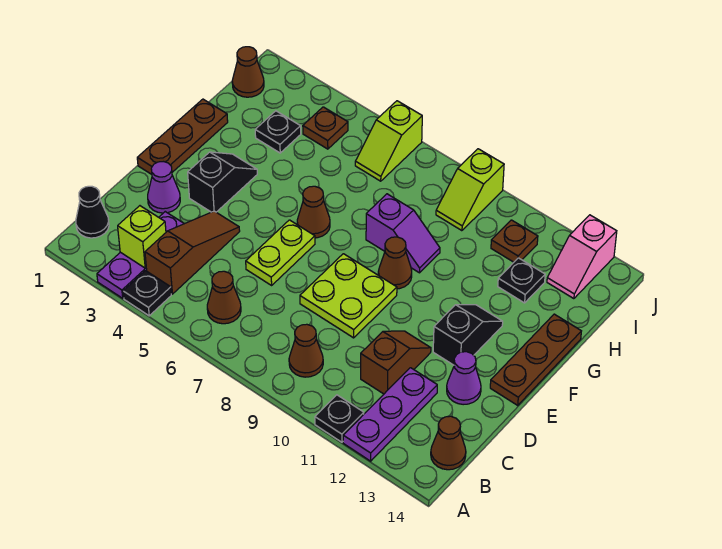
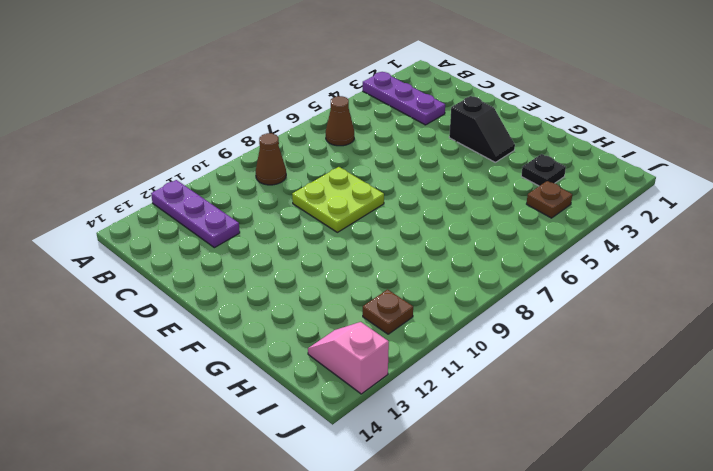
none -> black plate A4 level 1
none -> black plate A11 level 1
none -> black cone B1 level 1
none -> brown slope B4:D4 level 1 top B

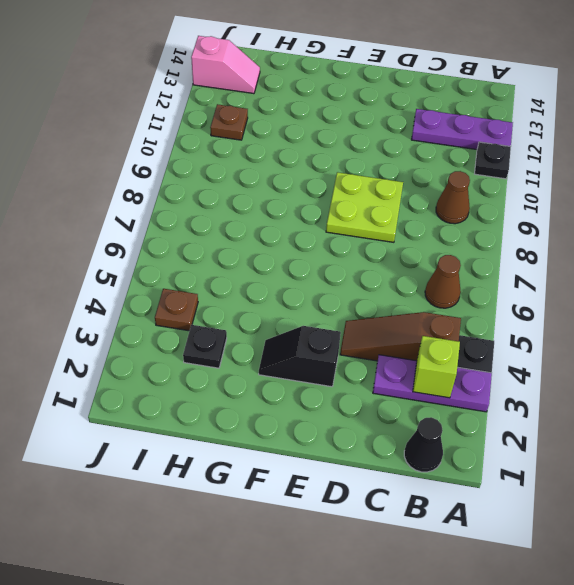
none -> brown cone B14 level 1
none -> brown slope C11:D11 level 1 top C
none -> purple cone D2 level 1
none -> lime plate D6:E6 level 1

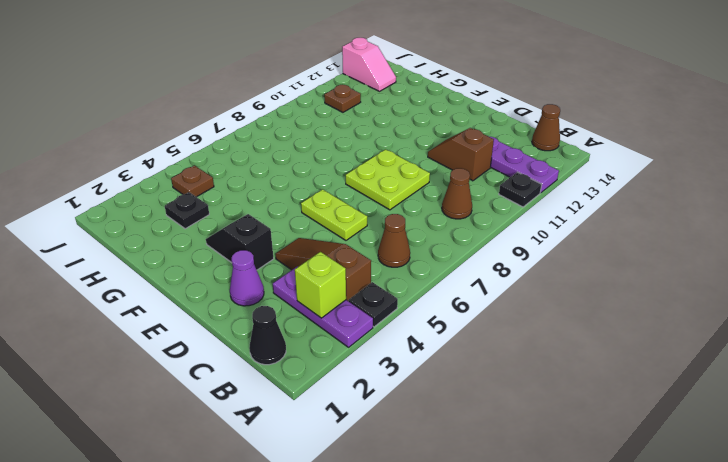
none -> purple cone D13 level 1
none -> brown plate E1:G1 level 1
none -> black slope E12:F12 level 1 top E
none -> brown plate E14:G14 level 1

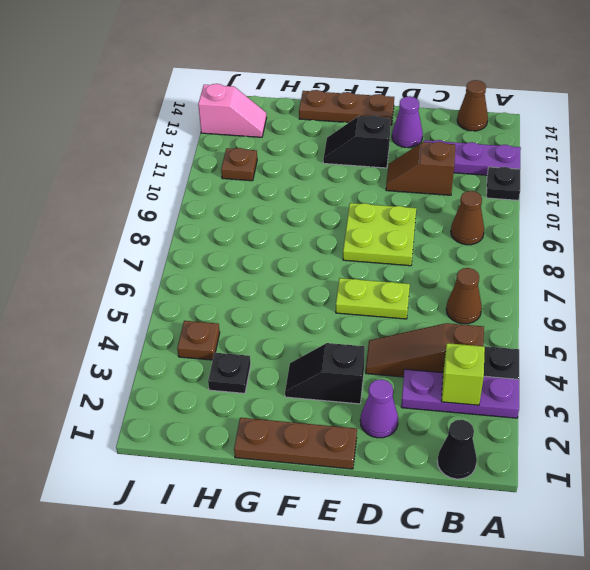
none -> brown cone F6 level 1
none -> brown cone F9 level 1
none -> purple slope G8:G9 level 1 top 8
none -> black plate H12 level 1

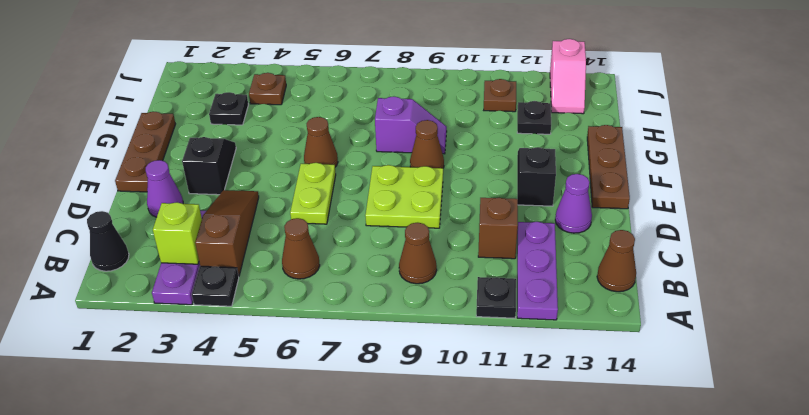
none -> brown cone I1 level 1
none -> lime slope I6:J6 level 1 top J
none -> lime slope I9:J9 level 1 top J

